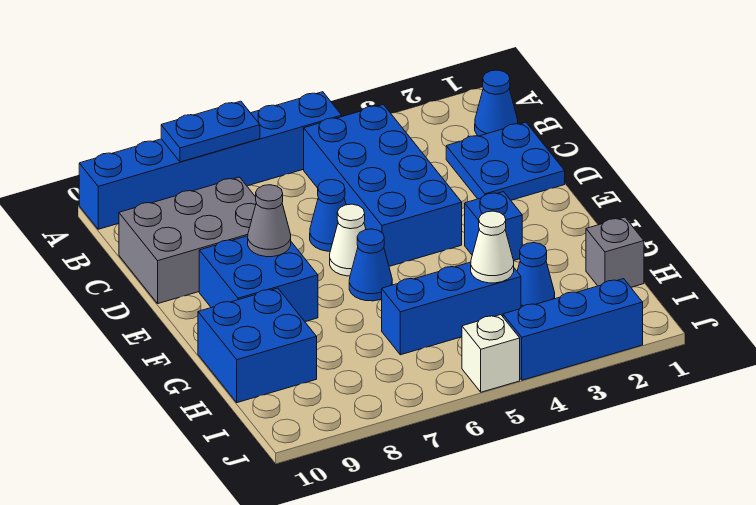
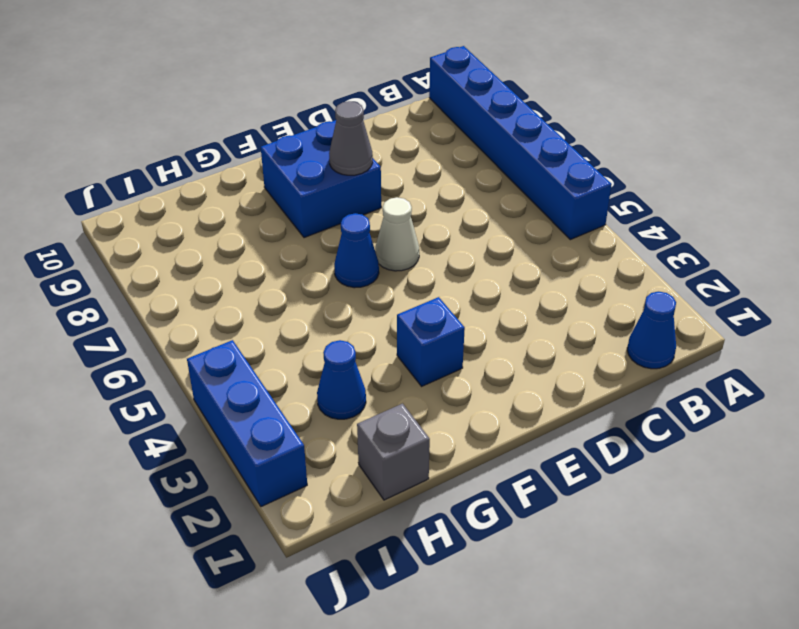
none -> blue brick B4:E5 level 1
none -> blue plate C1:D2 level 1
none -> grey brick C8:D10 level 1

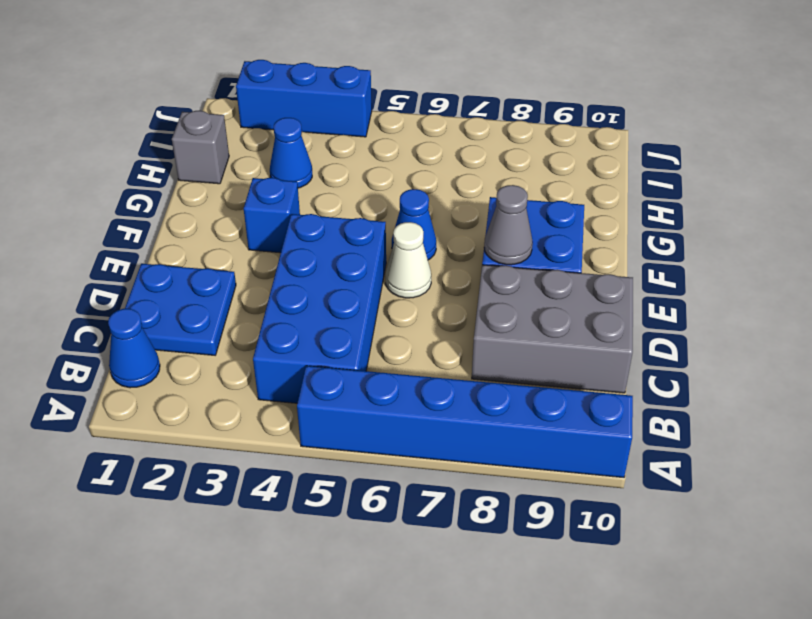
none -> blue cone D6 level 1
none -> blue brick G9:H10 level 1
none -> blue brick H4:H6 level 1

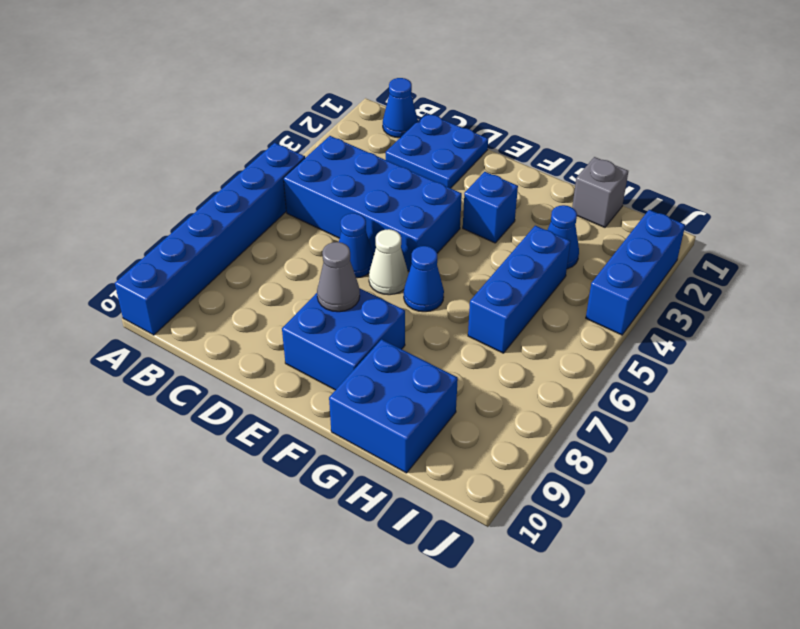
none -> grey brick C8:D10 level 1
none -> white brick J5 level 1
none -> blue plate A7:A8 level 2

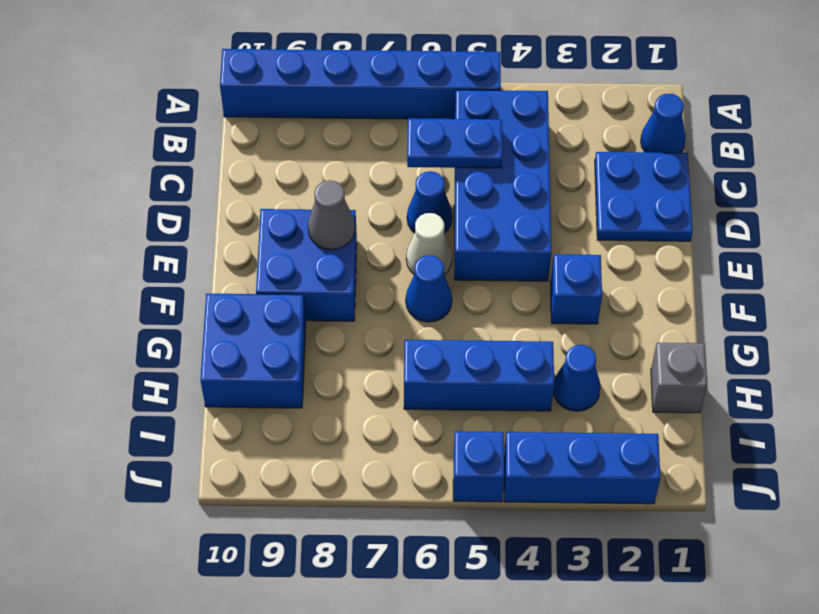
blue plate C5:C6 level 2 -> blue plate A7:A8 level 2
blue brick J5 level 1 -> white brick J5 level 1
none -> grey brick C8:D10 level 1
none -> white cone H4 level 2

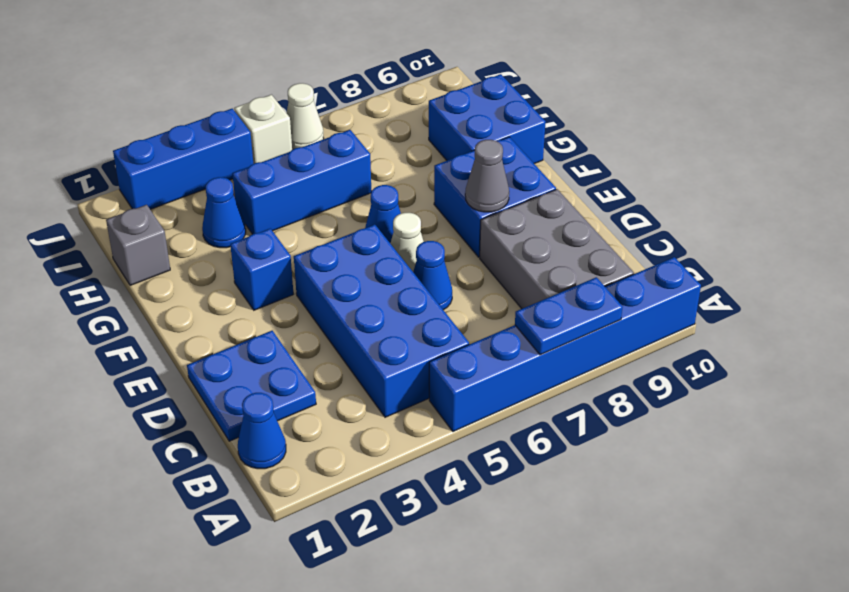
grey brick B8:D9 level 1 -> grey brick C8:D10 level 1
white cone J6 level 1 -> white cone H4 level 2

